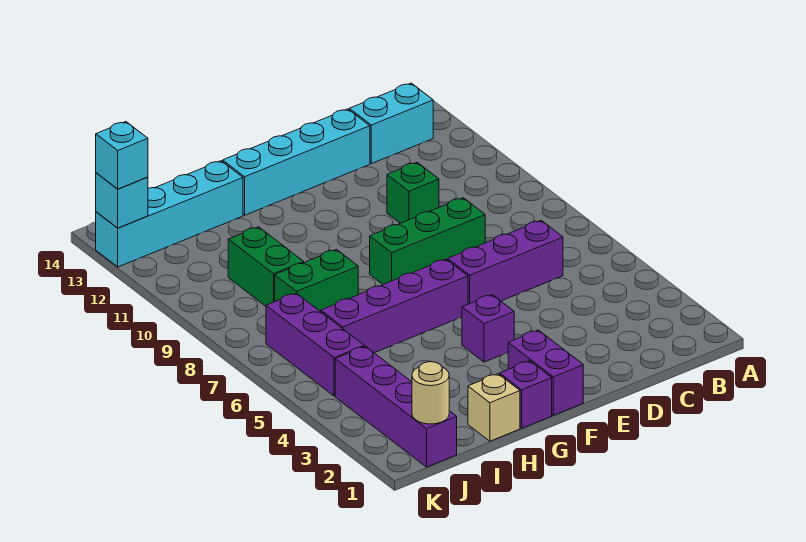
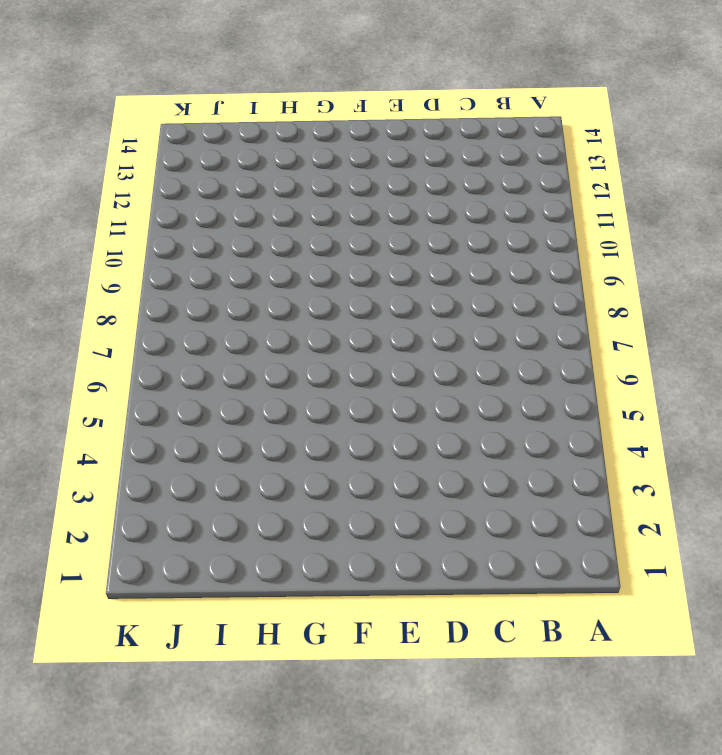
none -> cyan brick B13:C13 level 1
none -> purple brick C6:E6 level 1
none -> green brick D8:F8 level 1

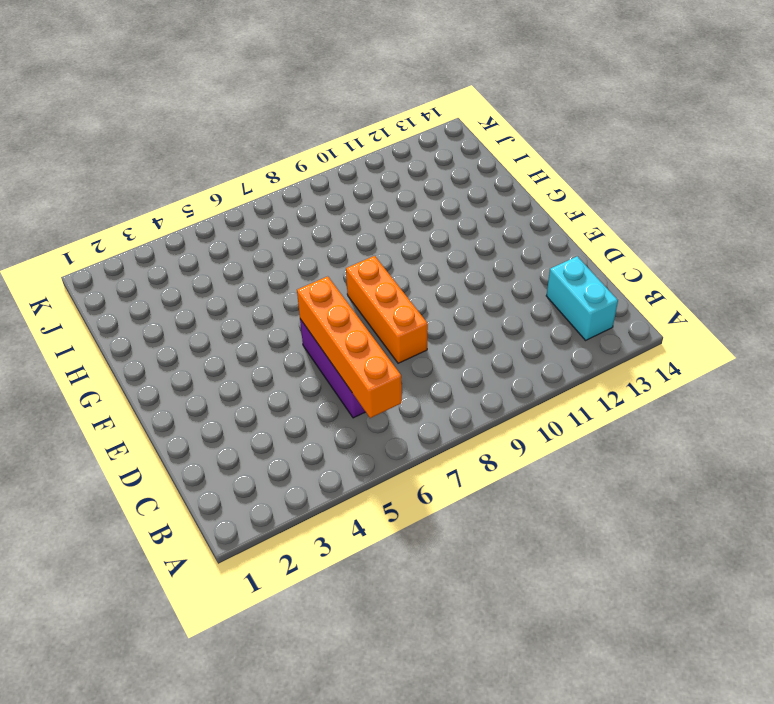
orange brick B6:E6 level 2 -> none
orange brick D8:F8 level 1 -> green brick D8:F8 level 1
none -> green brick D10 level 1
none -> cyan brick D13:G13 level 1
none -> purple brick F1:F2 level 1

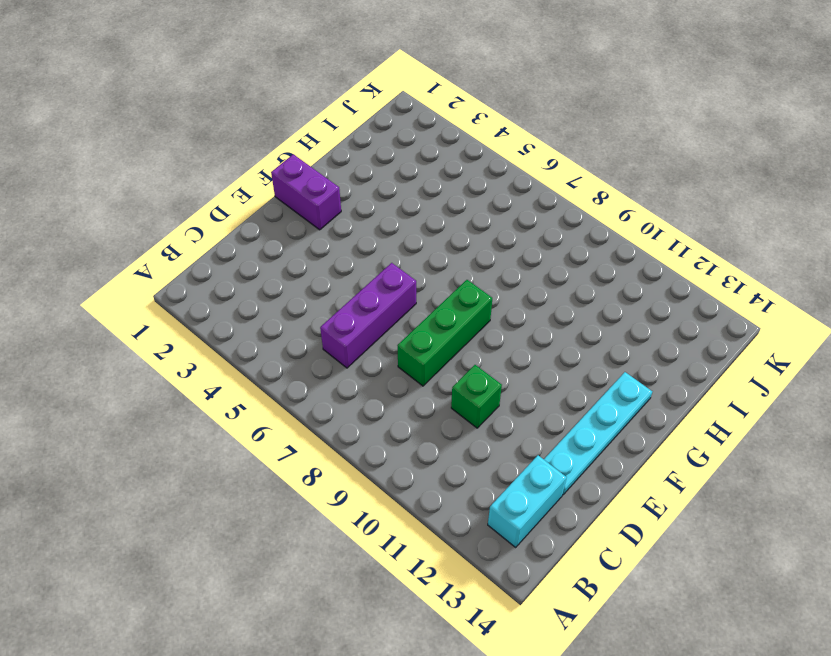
cyan plate D13:G13 level 1 -> cyan brick D13:G13 level 1
none -> purple brick F4 level 1
none -> purple brick F6:I6 level 1
none -> purple brick G1 level 1

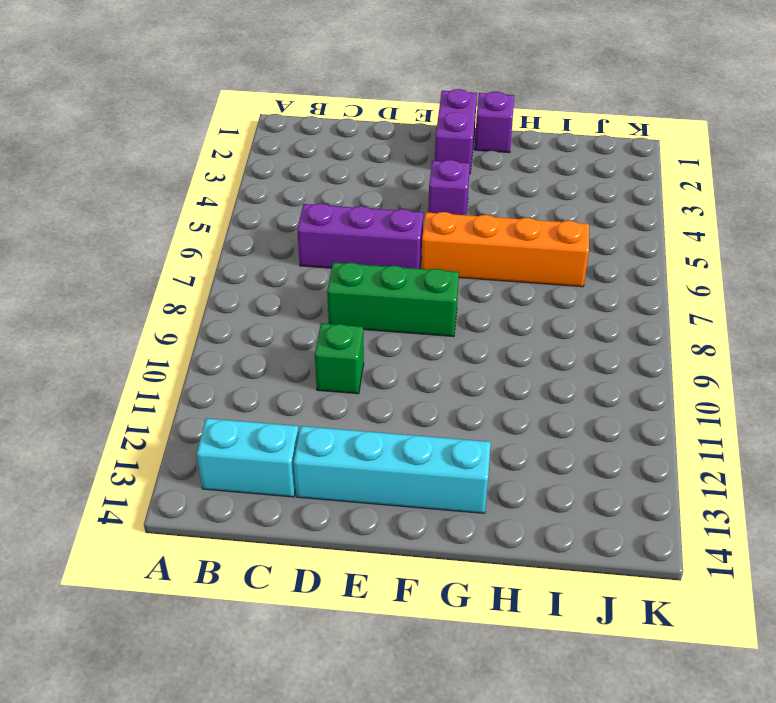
orange brick F6:I6 level 1 -> purple brick F6:I6 level 1
none -> tan brick H1 level 1
none -> green brick H8:I8 level 1
none -> cyan brick H13:K13 level 1

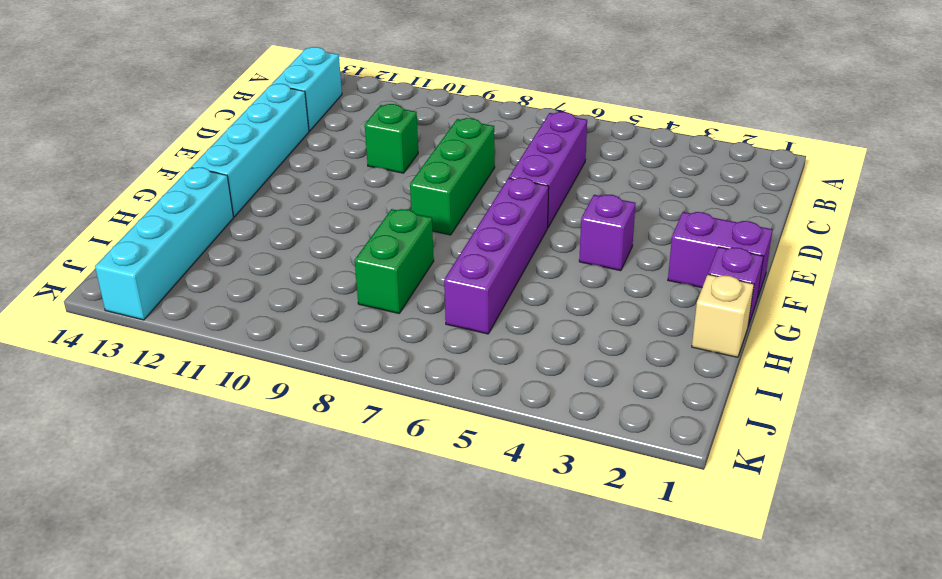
none -> green brick I9:I10 level 1
none -> purple brick J1:J4 level 1
none -> purple brick J5:J7 level 1

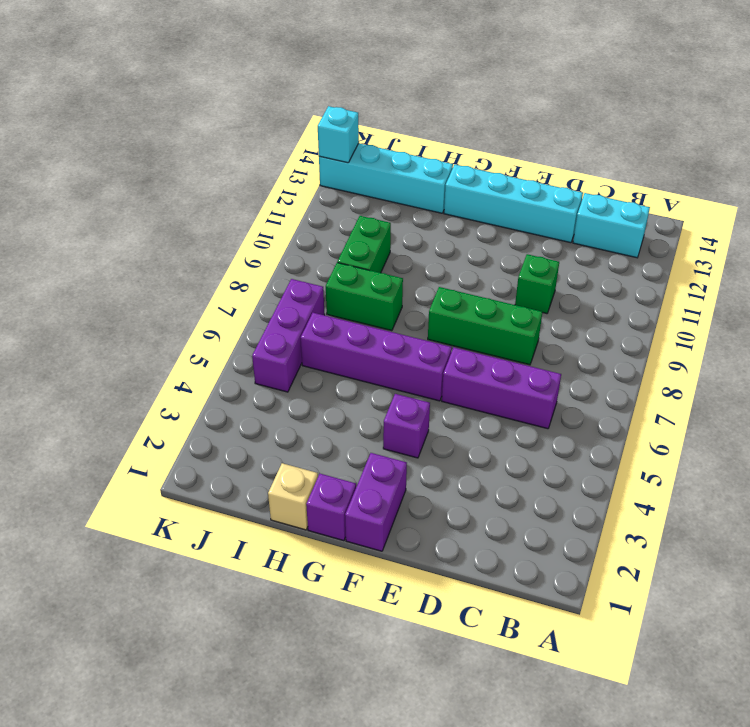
none -> purple brick J1:J4 level 1
none -> tan round brick J1 level 2
none -> cyan brick K13 level 3

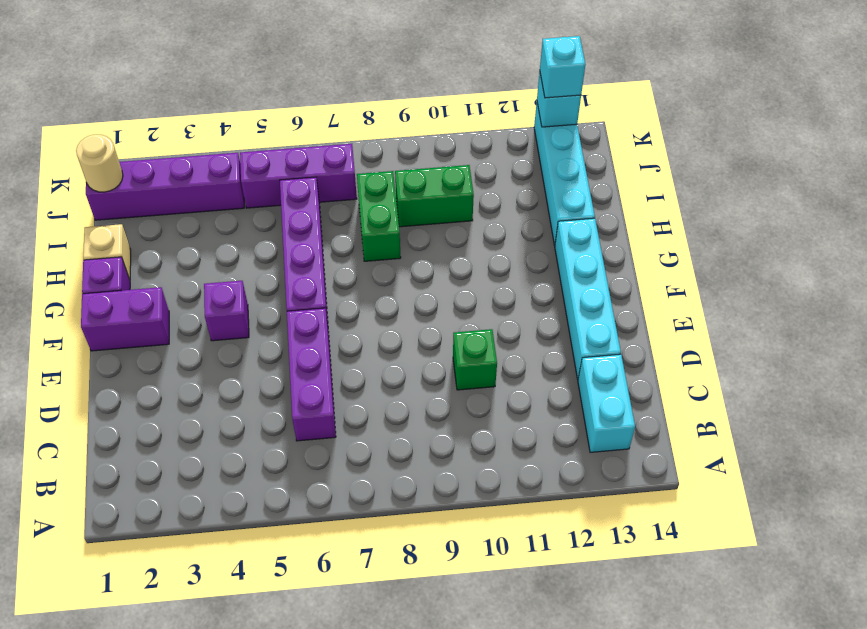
none -> green brick D8:F8 level 1

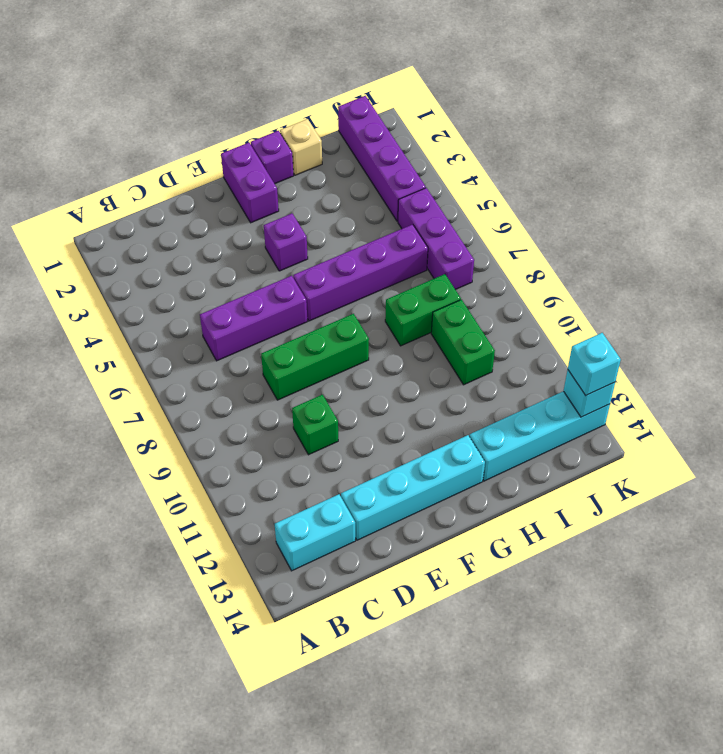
none -> tan round brick J1 level 2

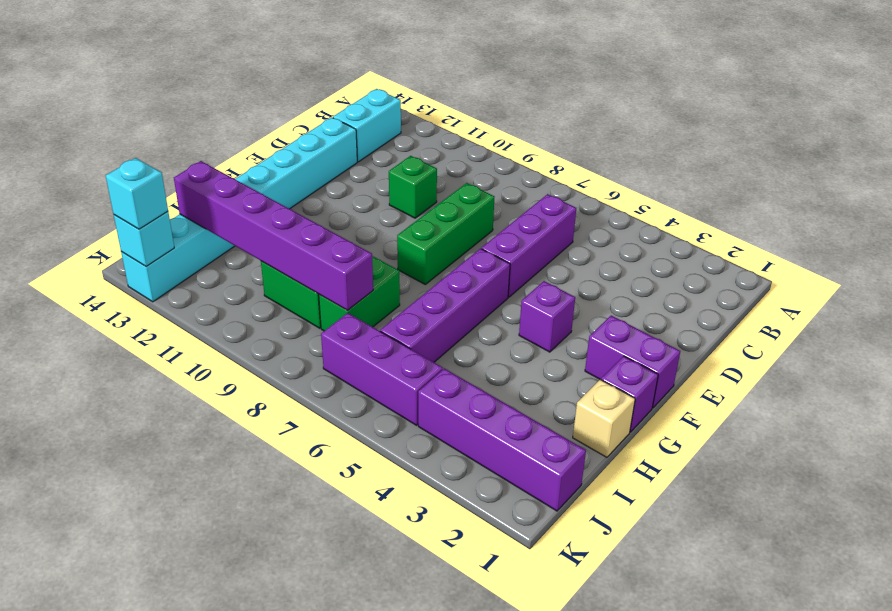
purple brick I8:I13 level 2 -> none
none -> tan round brick J1 level 2

